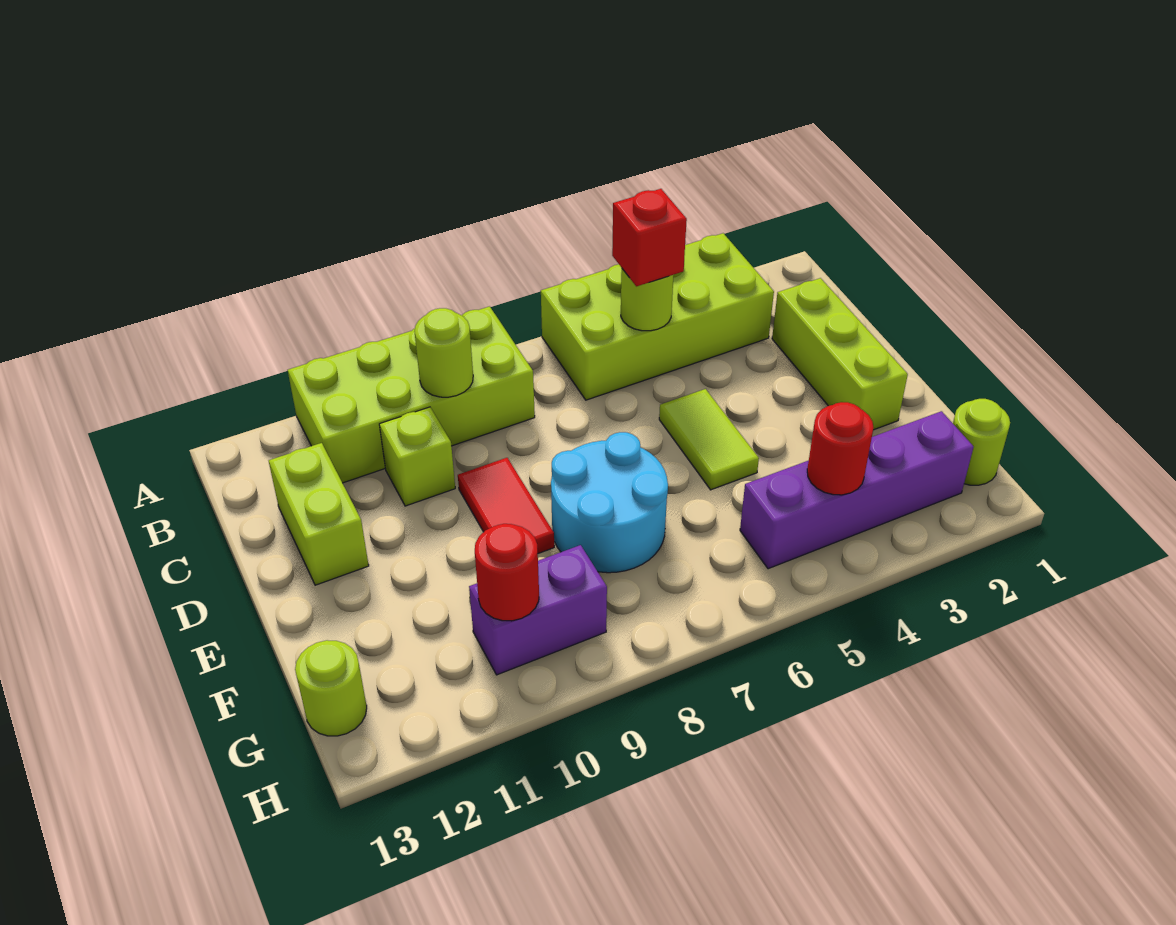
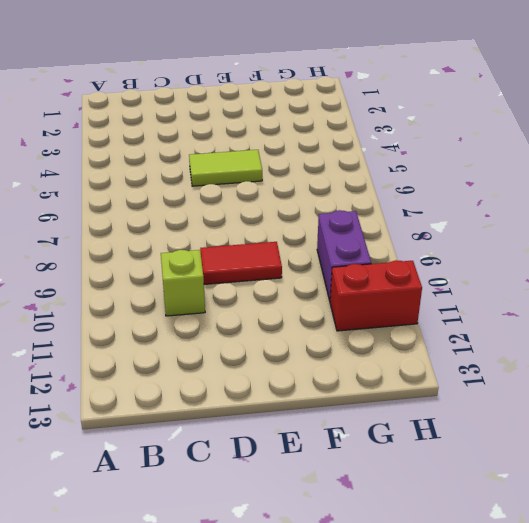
red brick G11:H11 level 1 -> none
none -> lime brick A3:B6 level 1
none -> lime brick A8:B11 level 1
none -> lime brick C2:E2 level 1

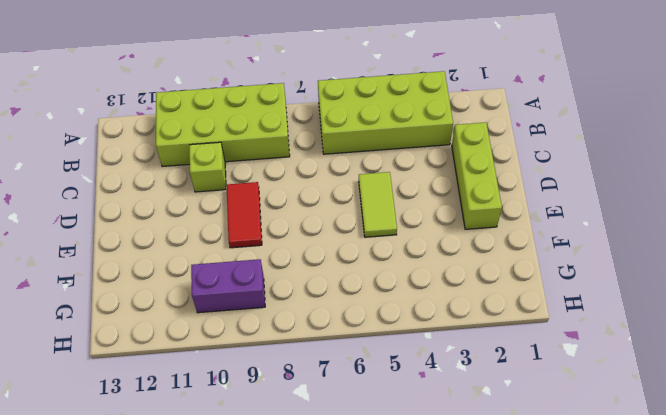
none -> lime brick C12:D12 level 1
none -> cyan round brick E7:F8 level 1
none -> lime round brick G1 level 1

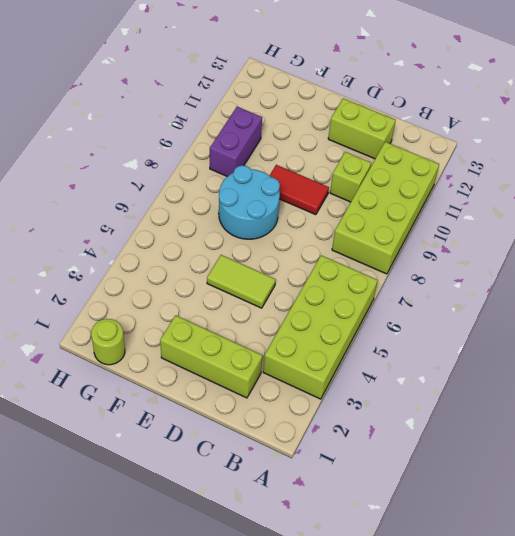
none -> purple brick G2:G5 level 1
none -> lime round brick G13 level 1
none -> lime round brick B5 level 2

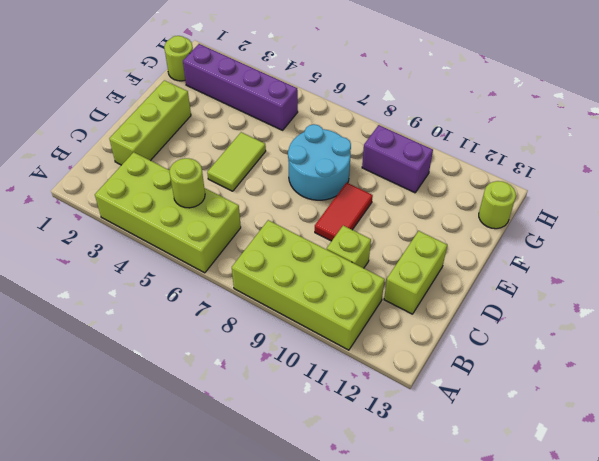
none -> lime round brick B9 level 2
none -> red round brick G4 level 2
none -> red round brick G10 level 2

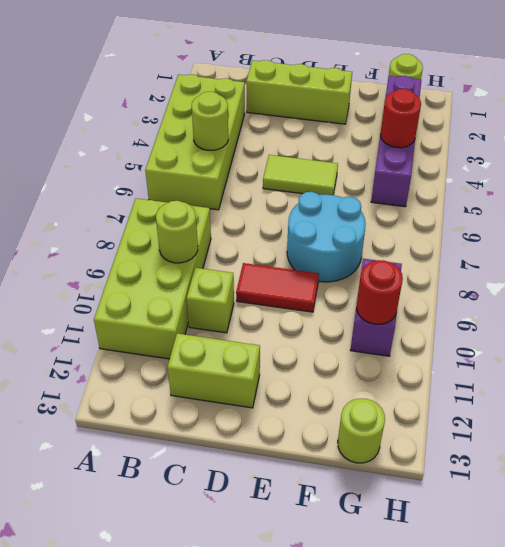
none -> red brick B5 level 3

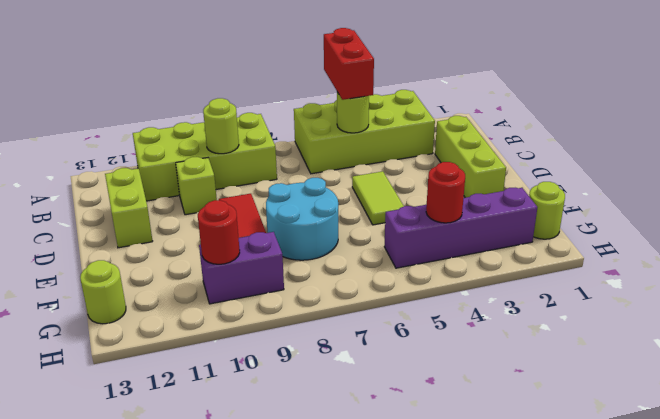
red brick A5:B5 level 3 -> red brick B5 level 3

